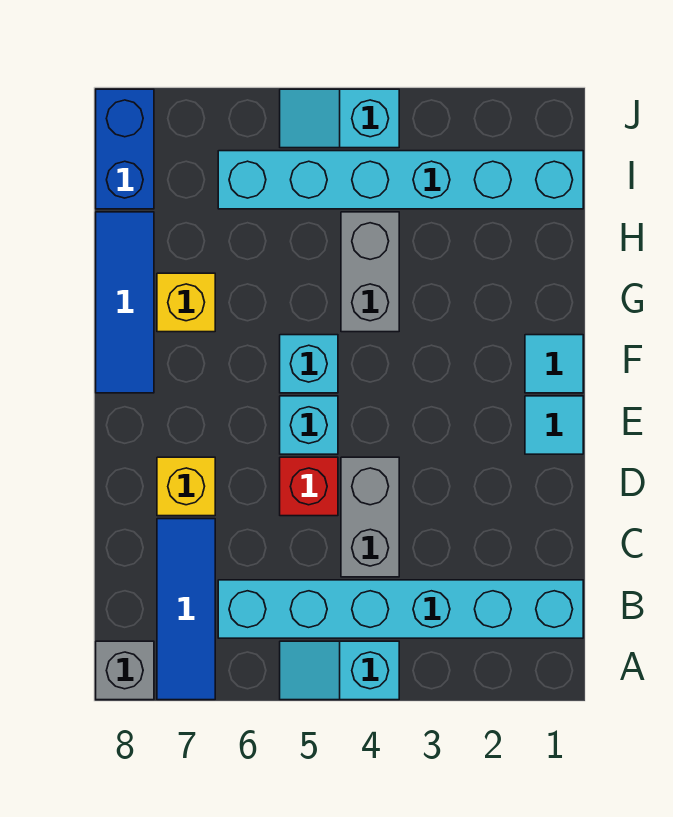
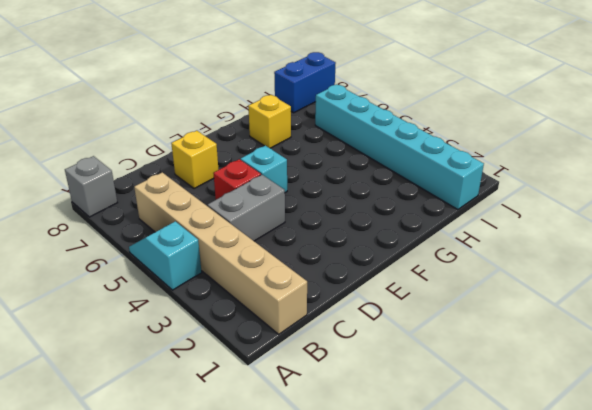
tan brick B1:B6 level 1 -> cyan brick B1:B6 level 1
none -> blue tile A7:C7 level 1
none -> cyan tile E1 level 1
none -> cyan tile F1 level 1

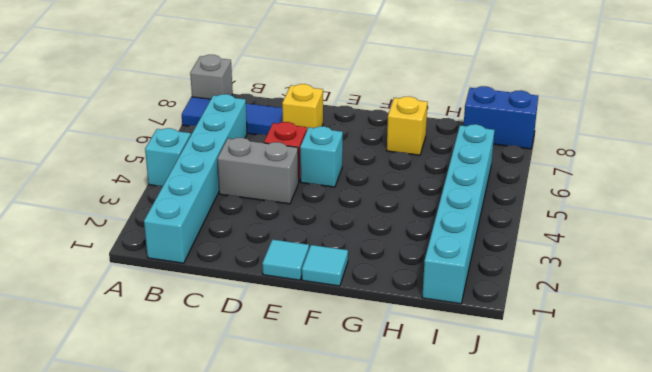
none -> cyan brick F5 level 1
none -> blue tile F8:H8 level 1
none -> grey brick G4:H4 level 1

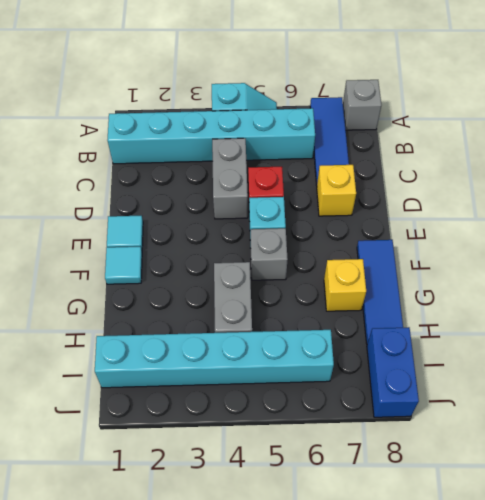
grey brick F5 level 1 -> cyan brick F5 level 1
none -> cyan slope J4:J5 level 1 top 4

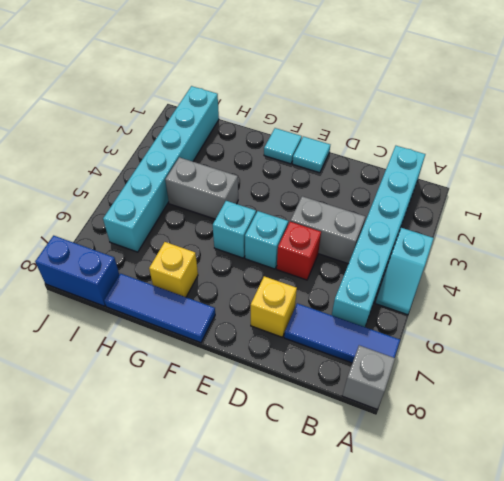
none -> cyan slope J4:J5 level 1 top 4

